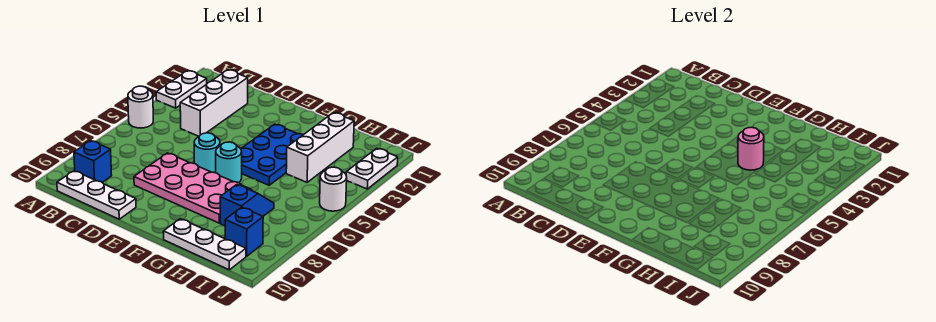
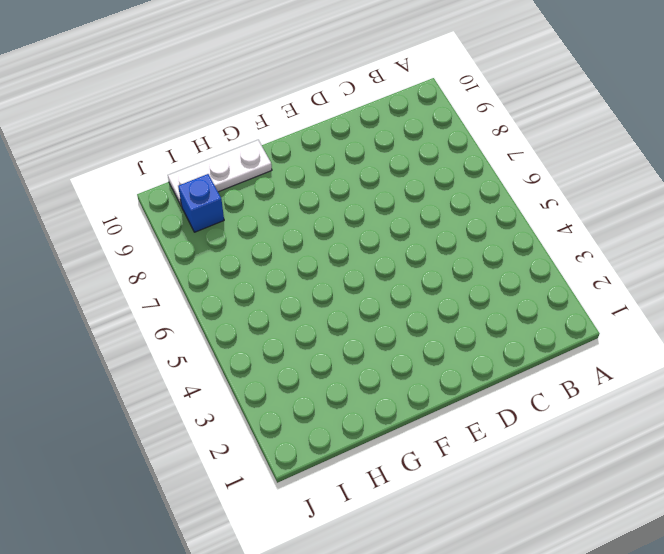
none -> white plate A2:A3 level 1
none -> white round brick A5 level 1
none -> blue brick B9 level 1

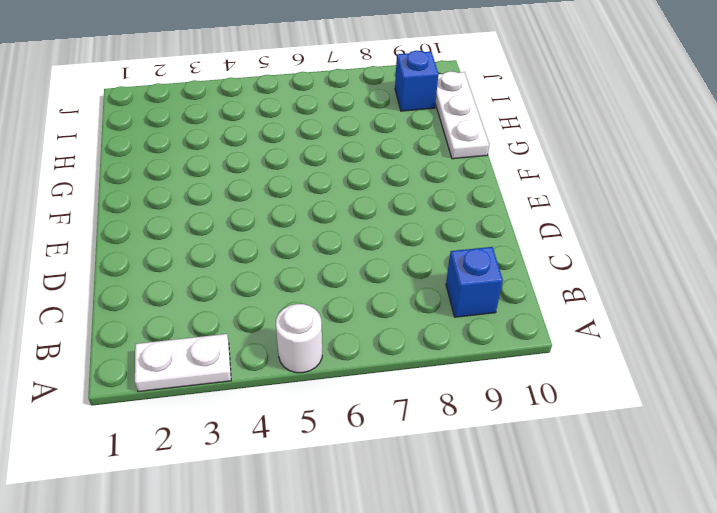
none -> white plate B10:D10 level 1
none -> white brick C2:C4 level 1
none -> pink plate D7:G8 level 1

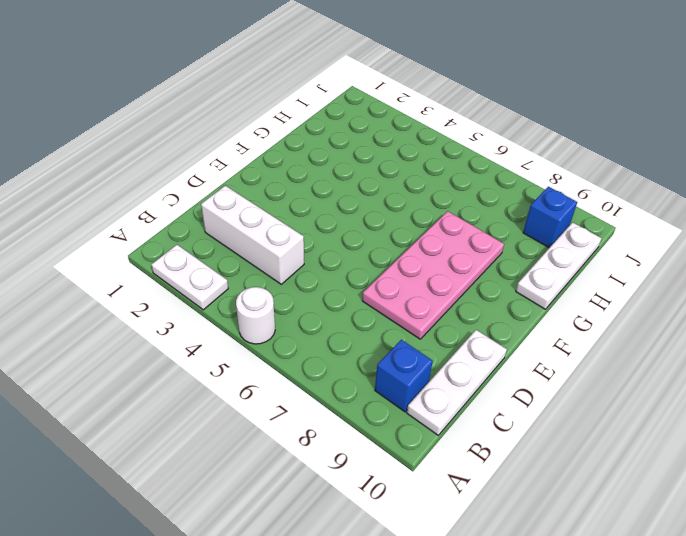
none -> cyan round brick E6 level 1
none -> blue plate F3:G5 level 1
none -> cyan round brick F6 level 1

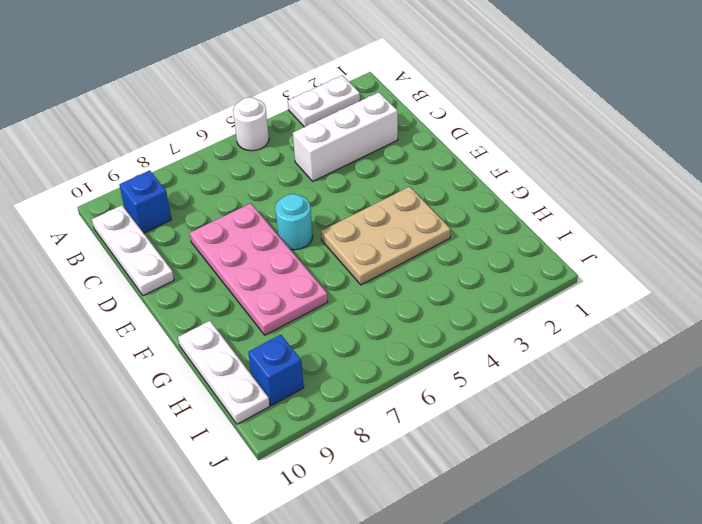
tan plate F3:G5 level 1 -> blue plate F3:G5 level 1
none -> cyan round brick F6 level 1
none -> white brick H2:H4 level 1
none -> blue slope H7:H8 level 1 top 8

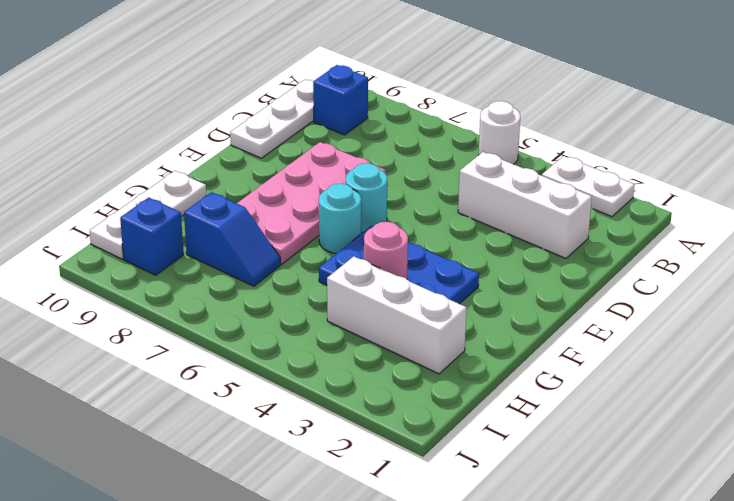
none -> white plate J2:J3 level 1
none -> white round brick J5 level 1

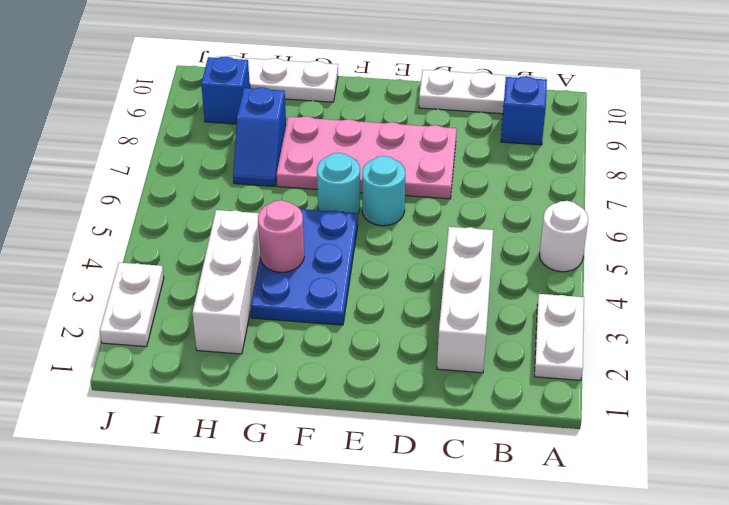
none -> white round brick J5 level 1

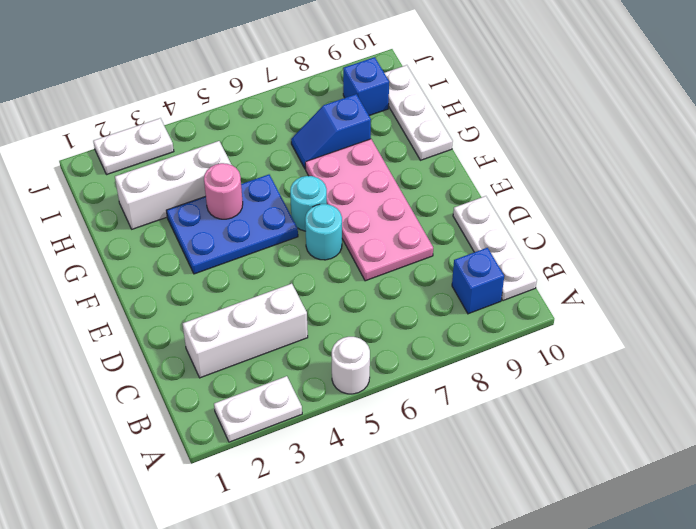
none -> white round brick J5 level 1

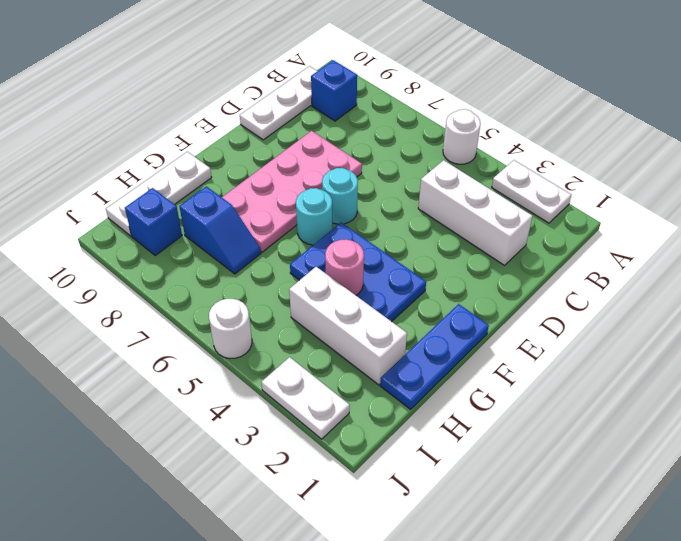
blue plate F1:H1 level 1 -> none

